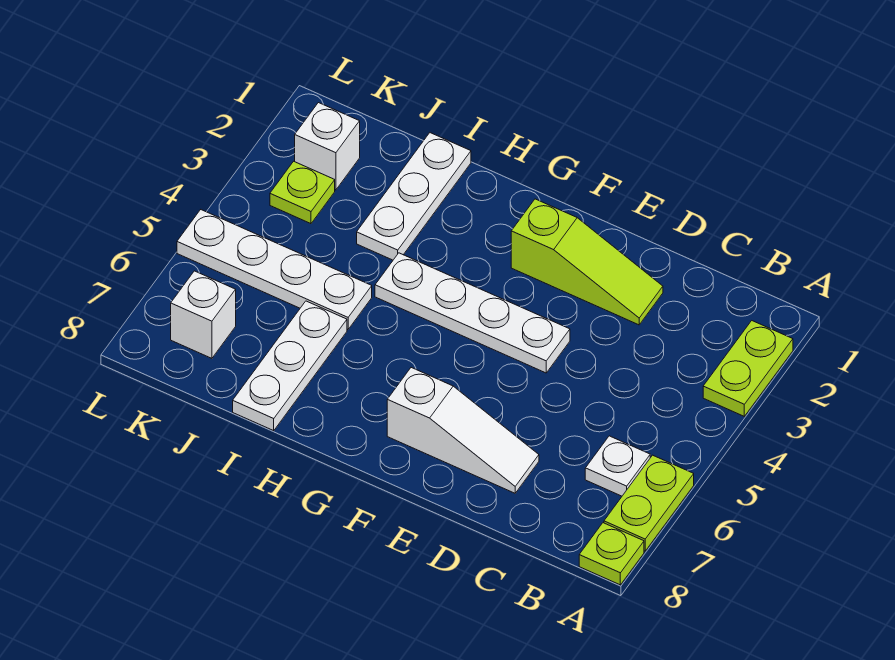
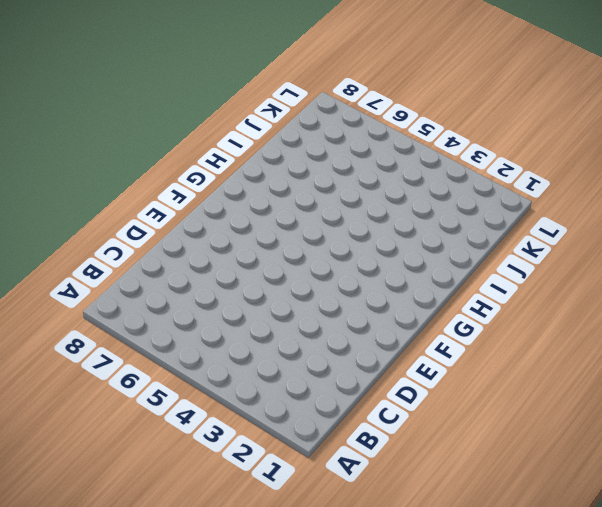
none -> lime plate A2:A3 level 1
none -> lime plate A6:A7 level 1
none -> lime plate A8 level 1

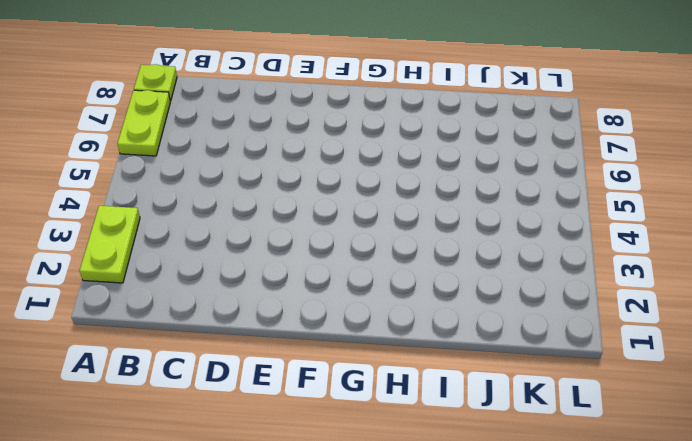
none -> white plate B6 level 1
none -> lime slope D2:F2 level 1 top F
none -> white slope D7:F7 level 1 top F

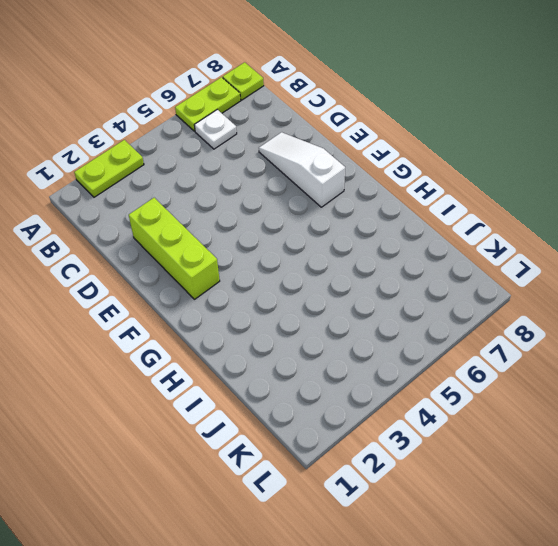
lime brick D2:F2 level 1 -> lime slope D2:F2 level 1 top F
none -> white plate E4:H4 level 1
none -> white plate I1:I3 level 1
none -> white plate I5:L5 level 1

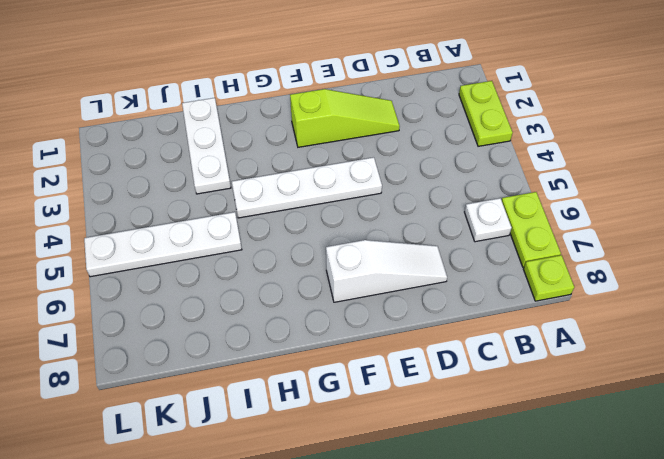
none -> white plate I6:I8 level 1
none -> white brick K2 level 1
none -> lime plate K3 level 1

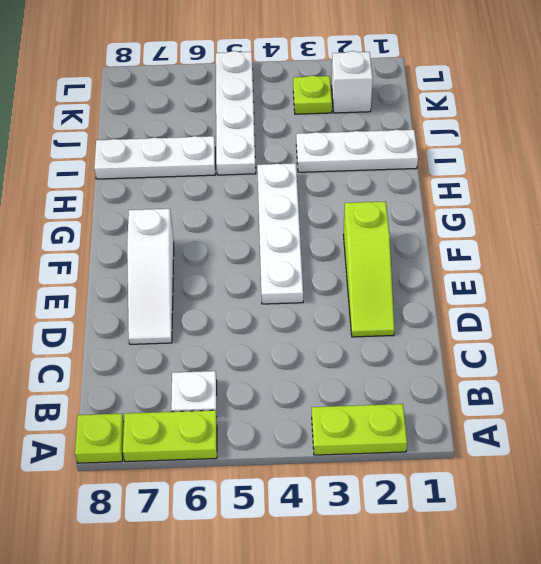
none -> white brick K7 level 1

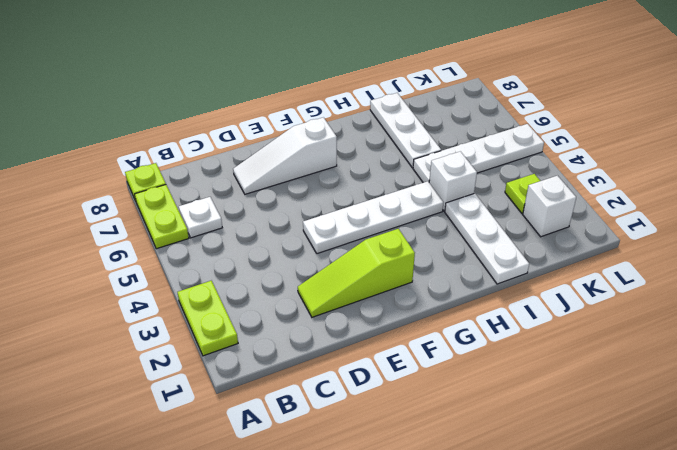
white brick I4 level 1 -> white brick K7 level 1

